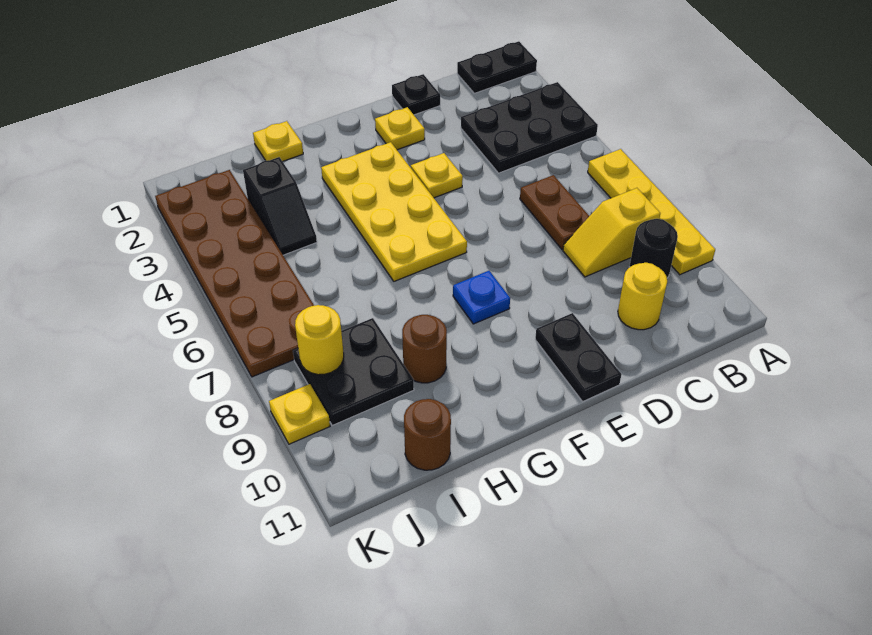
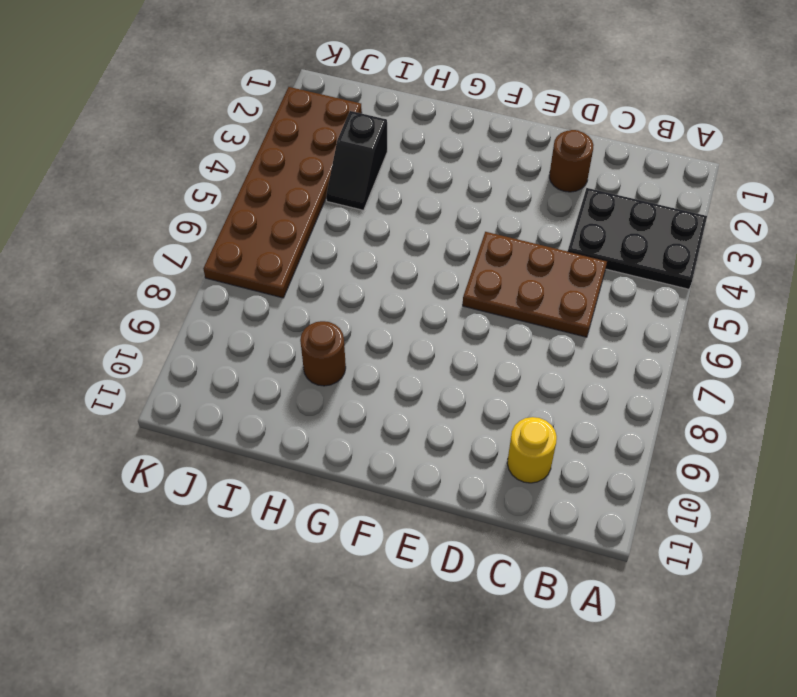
brown plate C5:E6 level 1 -> brown plate C6:C7 level 1
brown round brick D2 level 1 -> brown round brick I11 level 1
none -> black plate A1:B1 level 1
none -> yellow plate A6:A9 level 1
none -> yellow slope B8:C8 level 1 top B

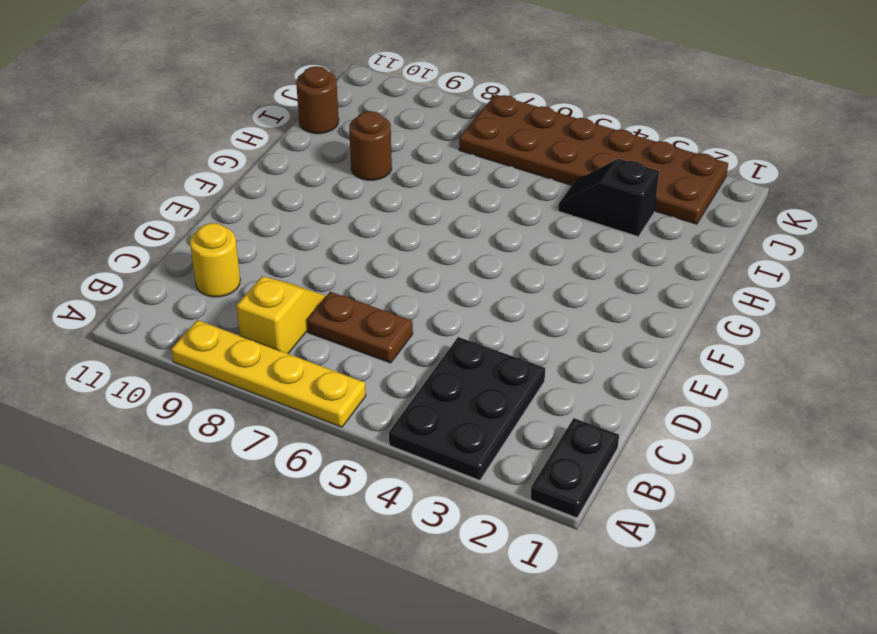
none -> black round brick B9 level 1
none -> black plate D1 level 1
none -> yellow plate E2 level 1

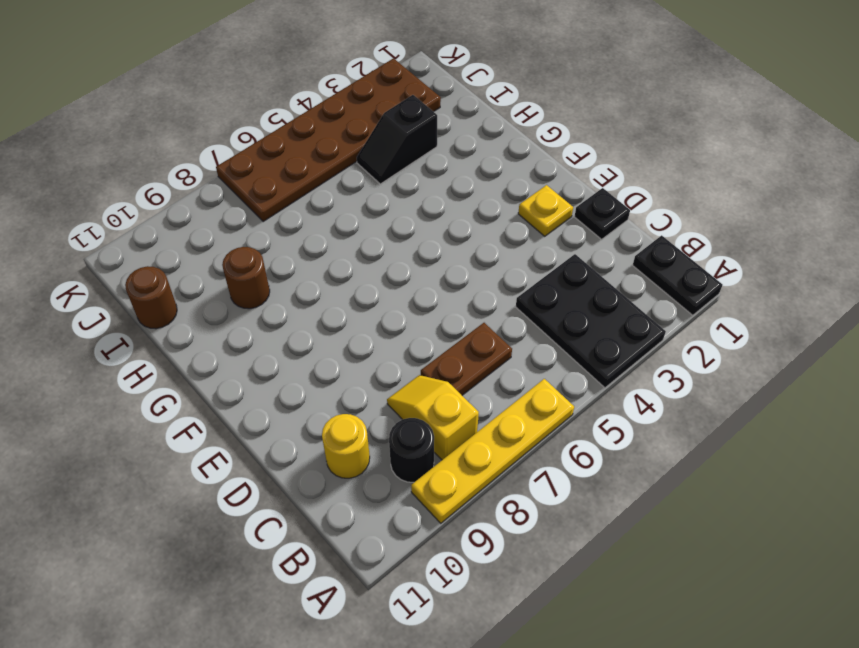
none -> yellow plate E4 level 1
none -> black plate E10:E11 level 1
none -> yellow plate F3:G6 level 1

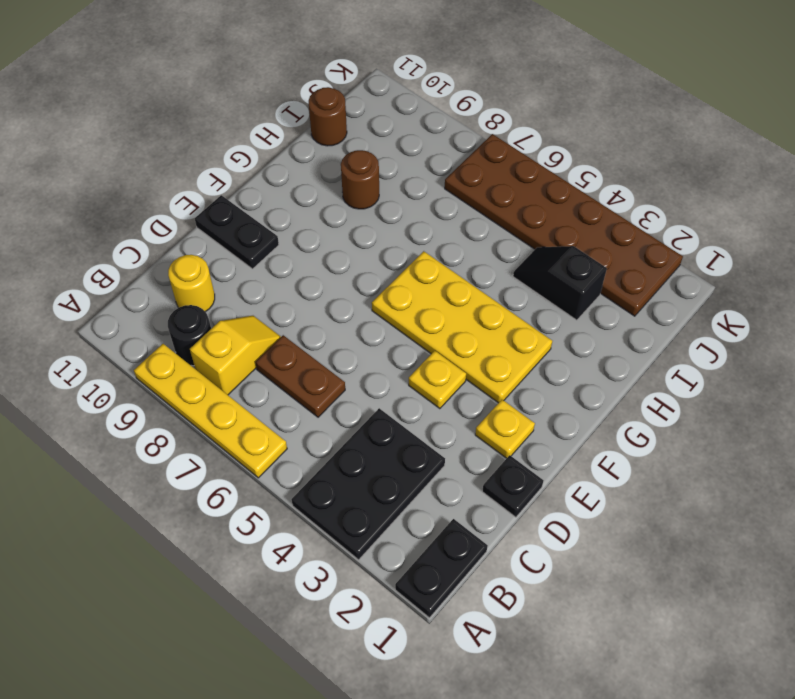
none -> blue plate F8 level 1
none -> yellow plate H1 level 1
none -> black plate I8:J9 level 1

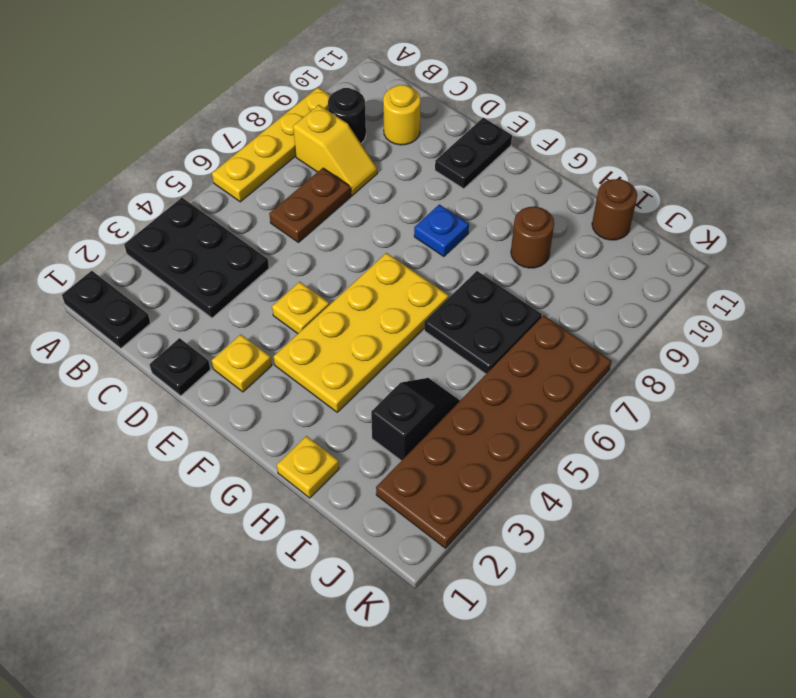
black plate H6:I7 level 1 -> black plate I8:J9 level 1
none -> yellow plate K9 level 1
none -> yellow round brick J8 level 2

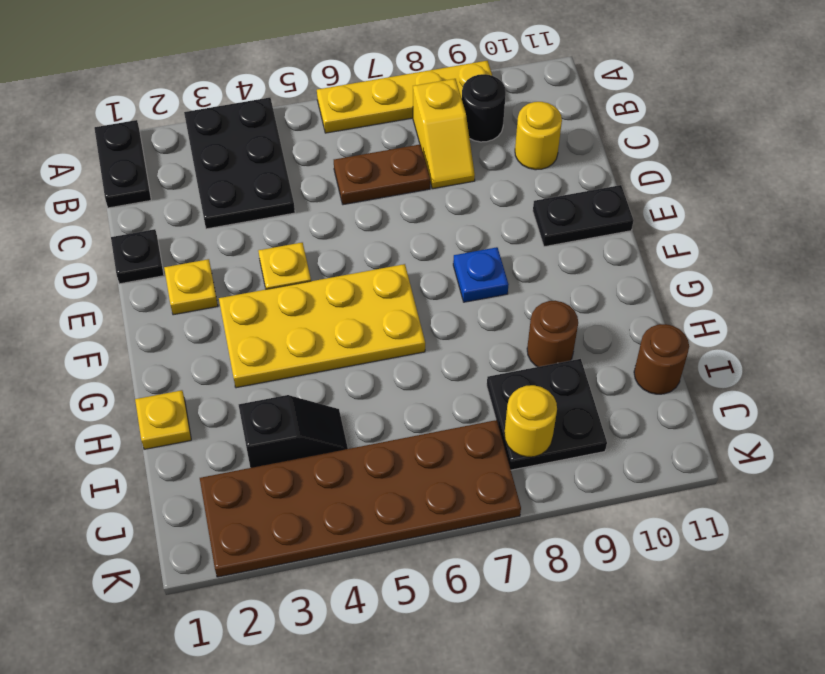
none -> yellow plate K9 level 1

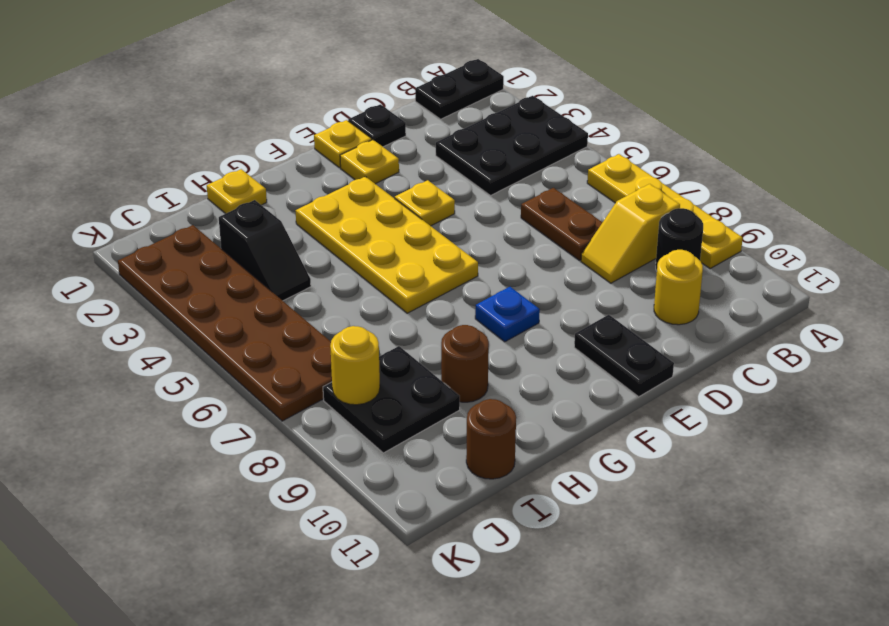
yellow plate E1 level 1 -> yellow plate K9 level 1

